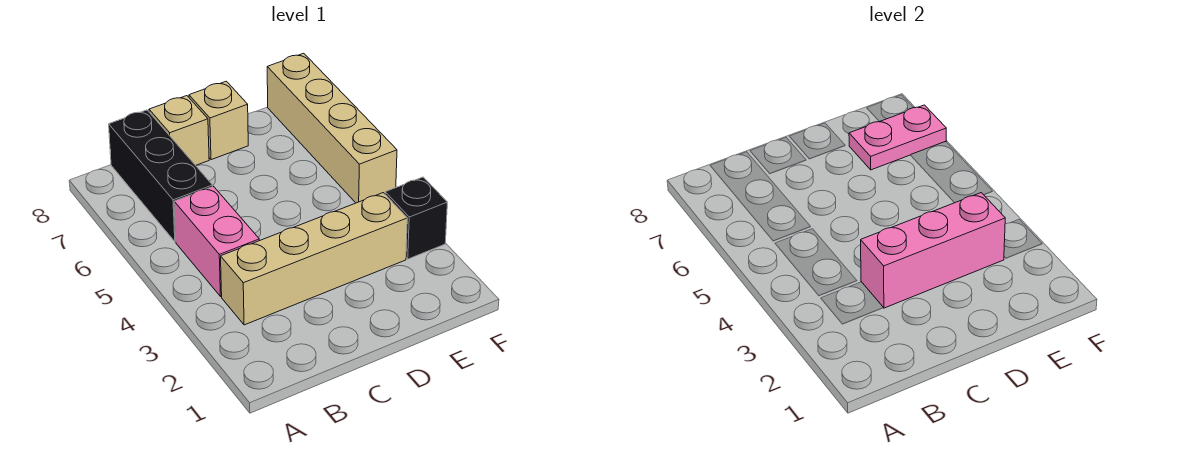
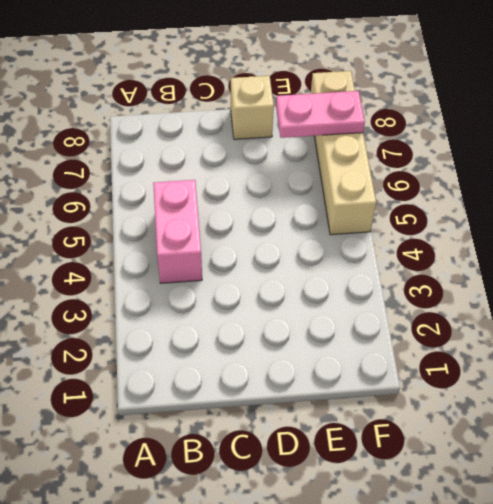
none -> tan brick B3:E3 level 1
none -> black brick B6:B8 level 1

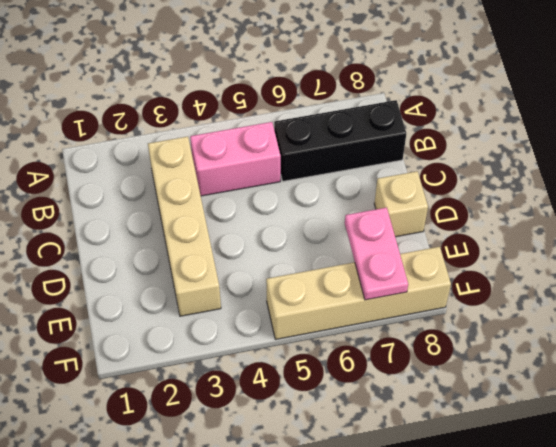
none -> tan brick C8 level 1
none -> black brick F3 level 1

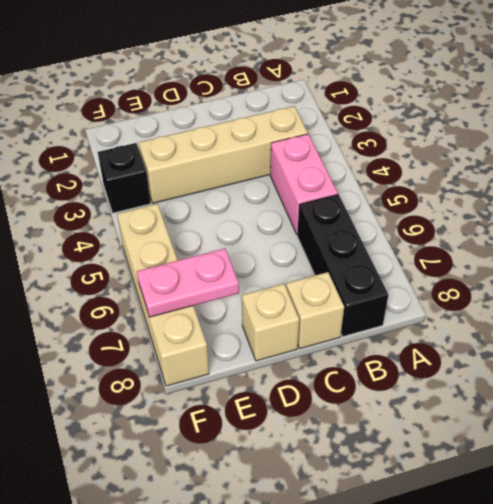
none -> pink brick C3:E3 level 2

